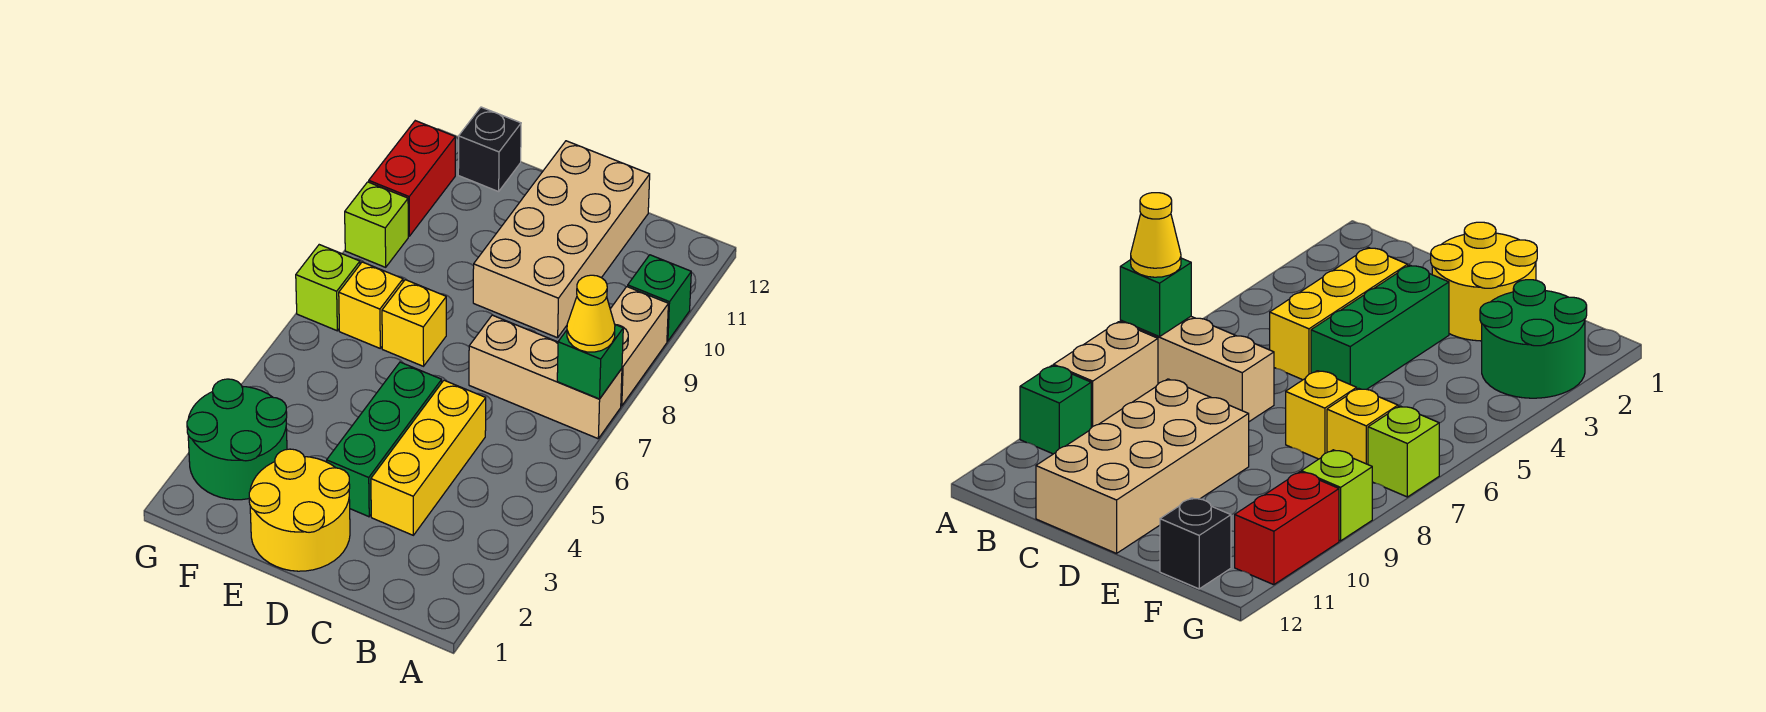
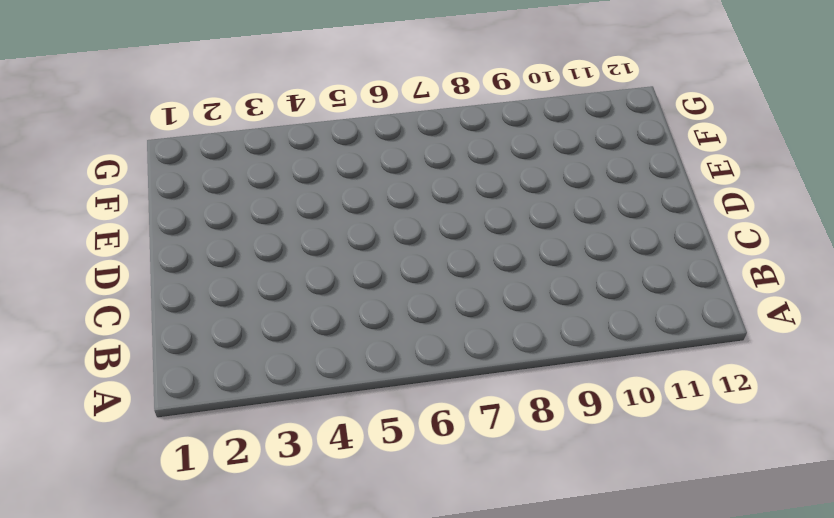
none -> tan brick A7:C7 level 1
none -> tan brick A8:A9 level 1
none -> green brick A10 level 1

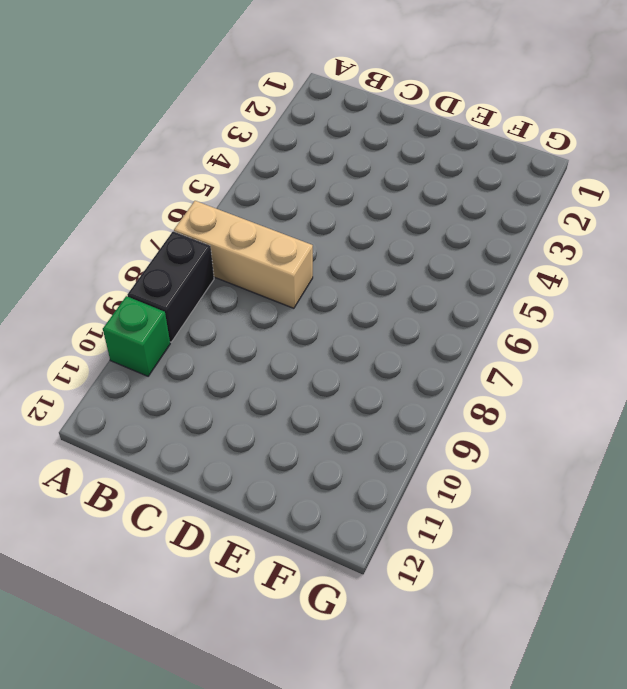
black brick A8:A9 level 1 -> tan brick A8:A9 level 1
none -> yellow brick C3:C5 level 1
none -> tan brick C9:D12 level 1
none -> yellow round brick D1:E2 level 1

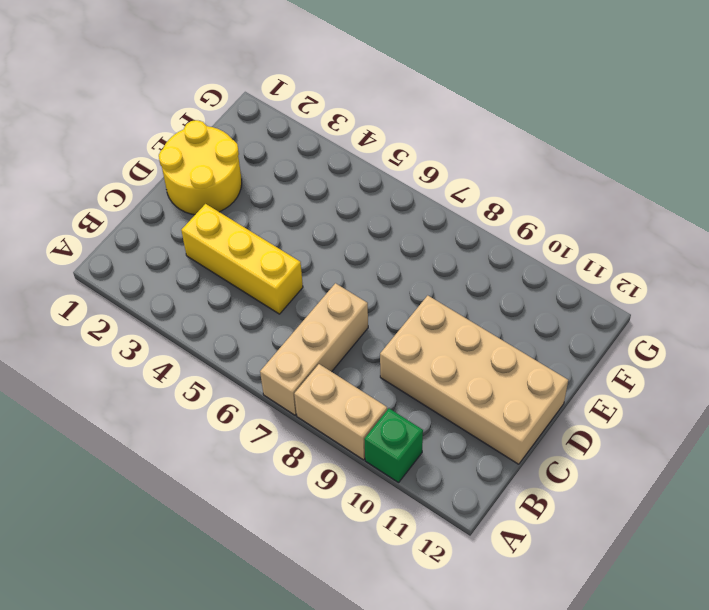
none -> green brick D3:D5 level 1
none -> yellow brick E7 level 1
none -> green round brick F2:G3 level 1

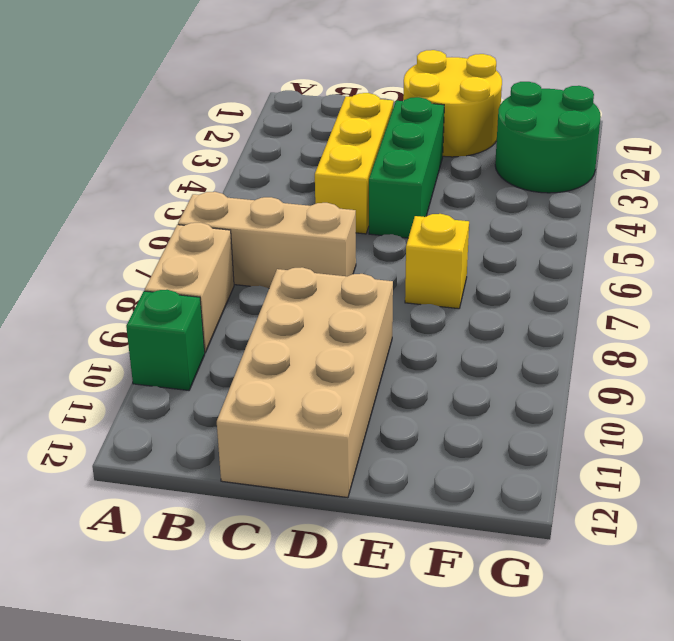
none -> yellow brick F7 level 1
none -> black brick F12 level 1
none -> lime brick G7 level 1

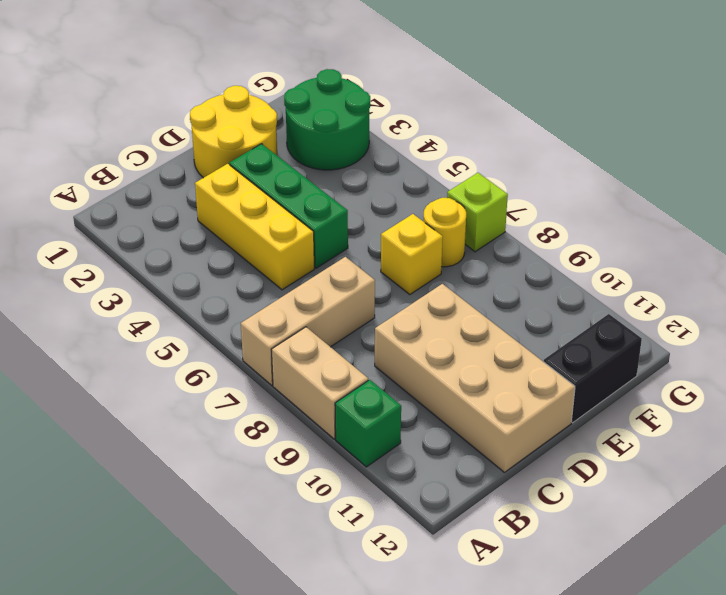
black brick E12:F12 level 1 -> black brick F12 level 1
yellow round brick F7 level 1 -> yellow brick F7 level 1
none -> lime brick G9 level 1
none -> red brick G10:G11 level 1
none -> green brick A7 level 2

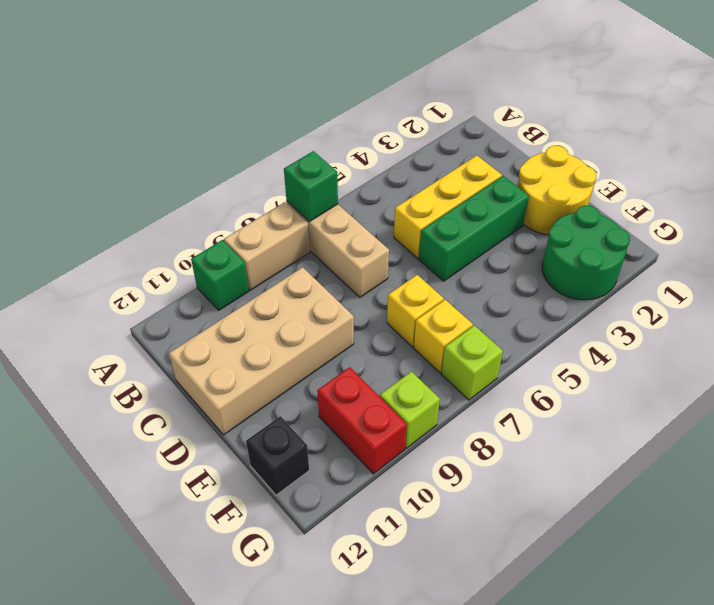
red brick F10:G10 level 1 -> red brick G10:G11 level 1
none -> yellow cone A7 level 3

